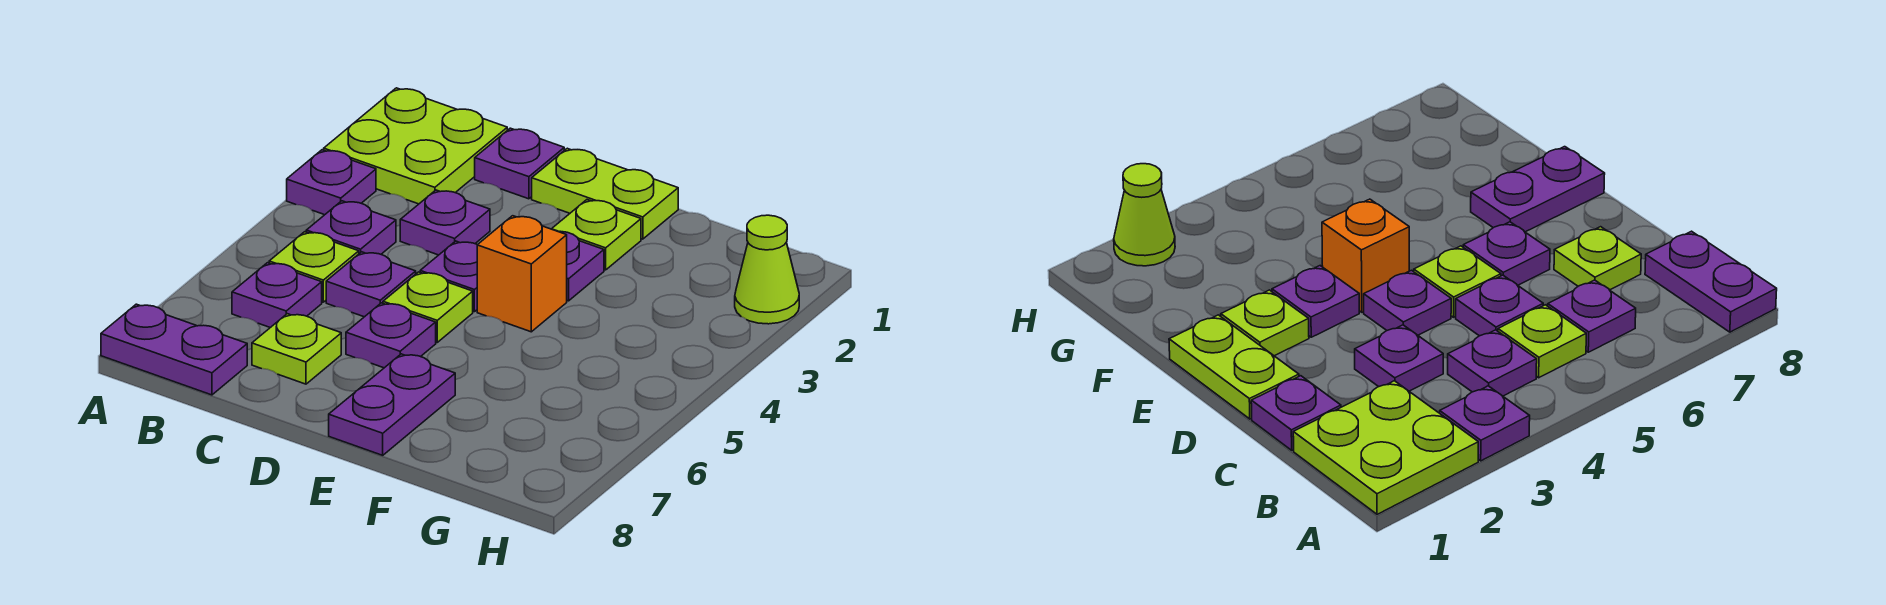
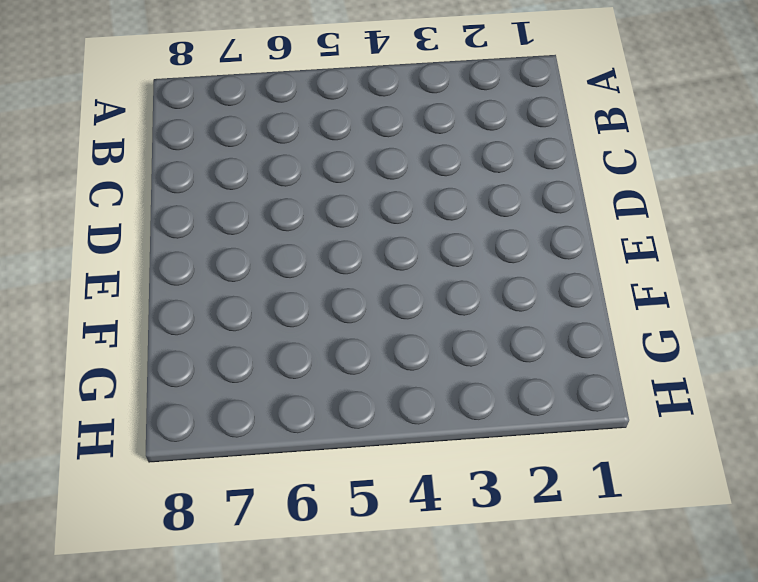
none -> lime plate A1:B2 level 1
none -> purple plate A3 level 1
none -> purple plate A8:B8 level 1

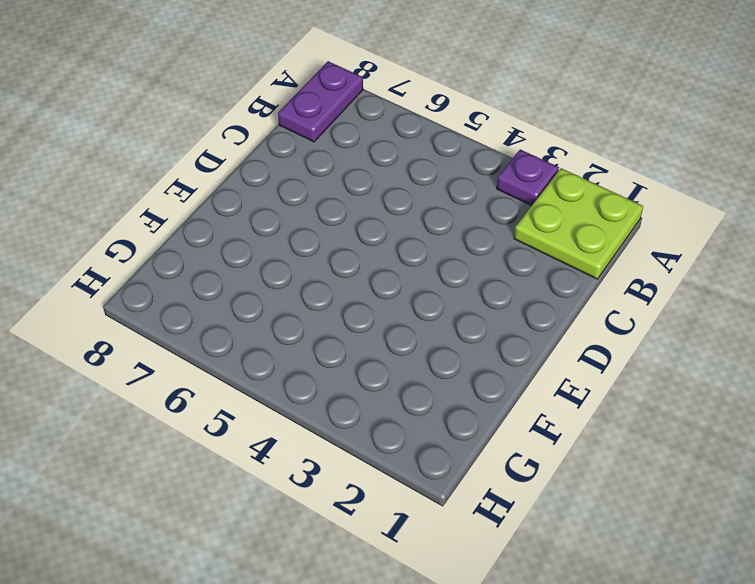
none -> purple plate B4 level 1
none -> lime plate B5 level 1
none -> purple plate B6 level 1

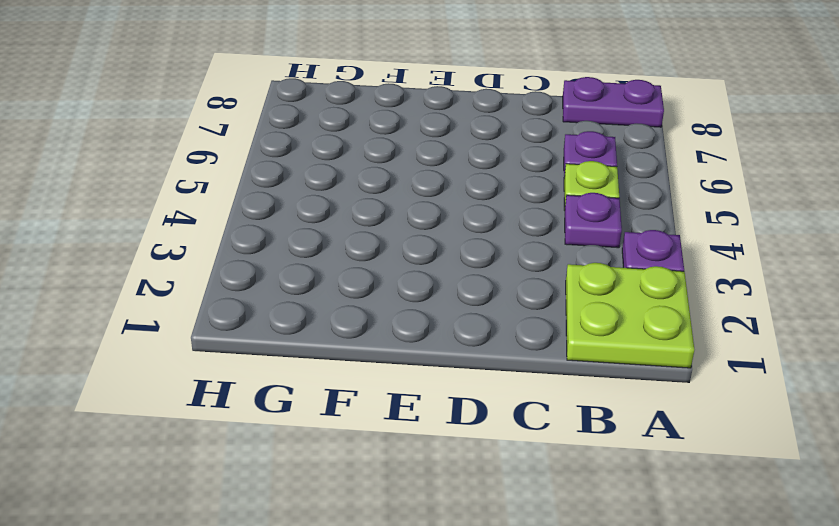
none -> purple plate C1 level 1
none -> purple plate C3 level 1
none -> purple plate C5 level 1

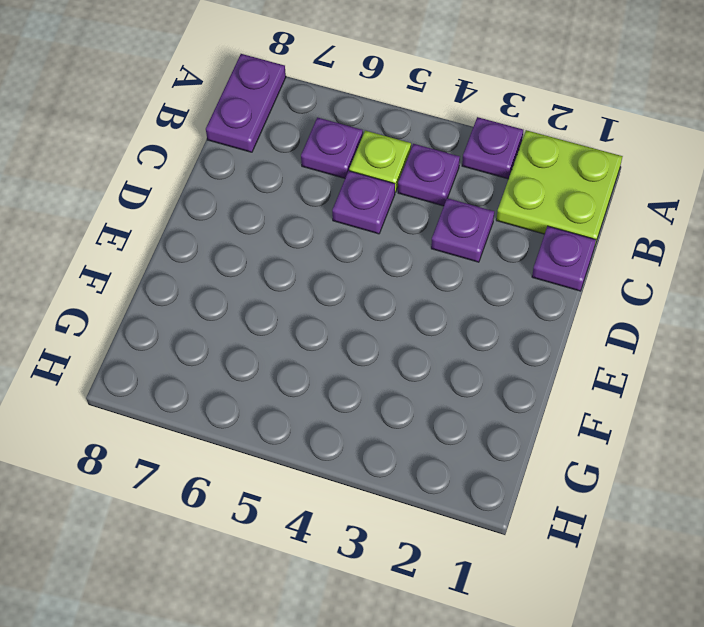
none -> lime plate C7 level 1
none -> lime plate D1:E1 level 1
none -> purple plate D4 level 1

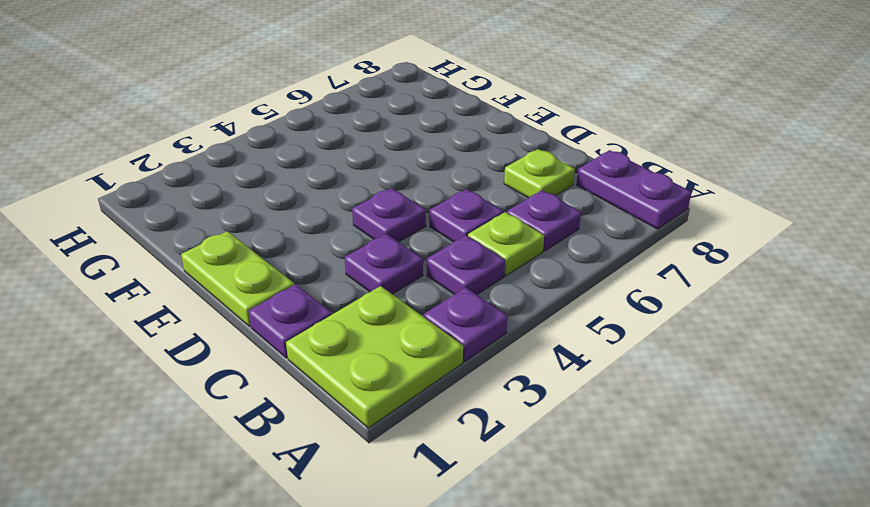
none -> lime plate D5 level 1
none -> purple plate D6 level 1
none -> lime plate E2 level 1

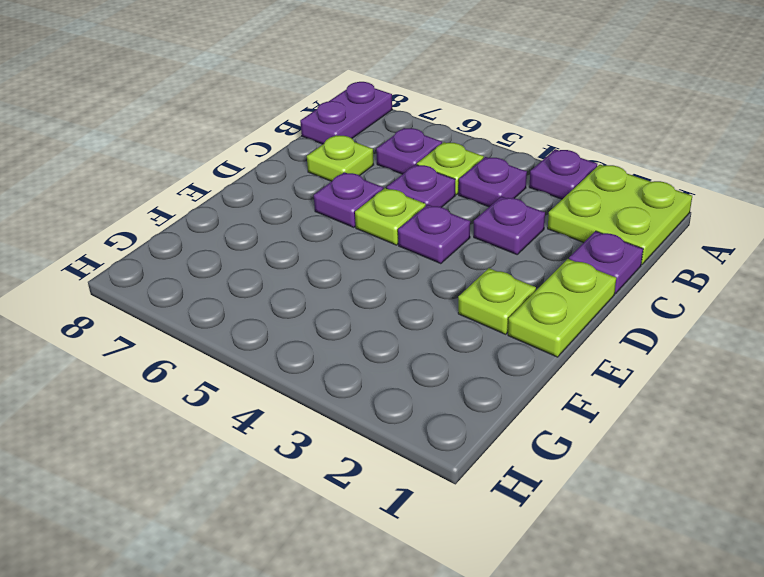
none -> purple plate E3 level 1
none -> orange brick E4 level 1
none -> purple plate E7:E8 level 1

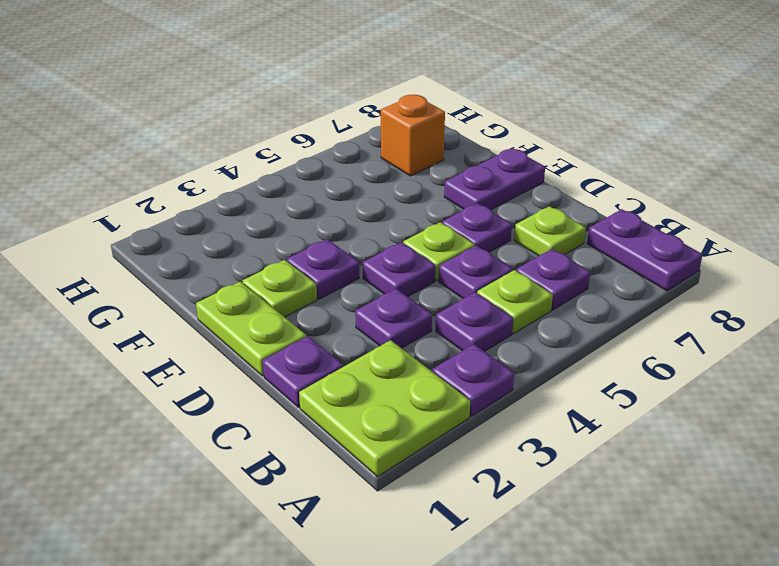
orange brick G7 level 1 -> orange brick E4 level 1
none -> lime cone H2 level 1

